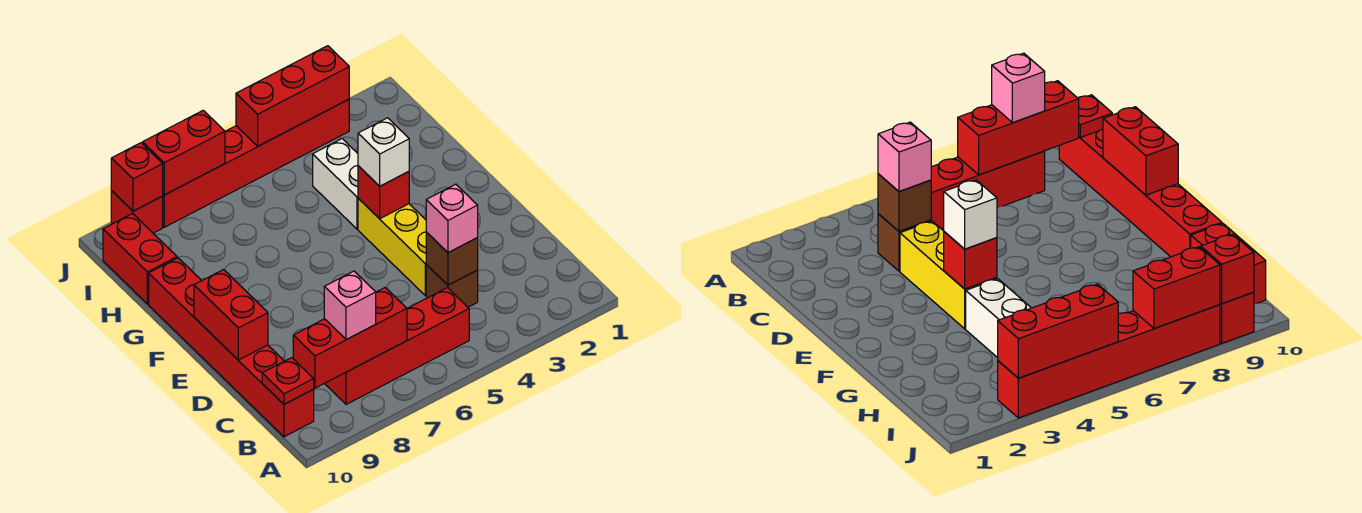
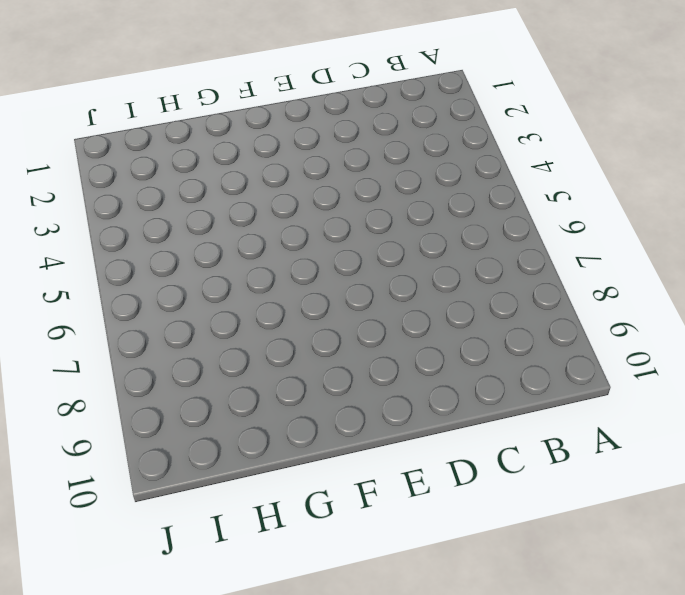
none -> red brick B5:B8 level 1
none -> red brick B10:G10 level 1
none -> brown brick C4 level 1

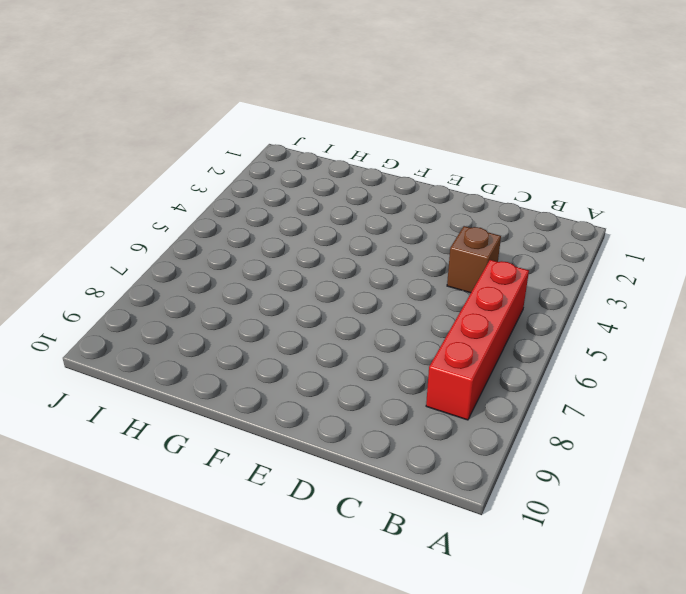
none -> red brick B10:G10 level 1
none -> yellow brick D4:F4 level 1
none -> white brick G4:H4 level 1

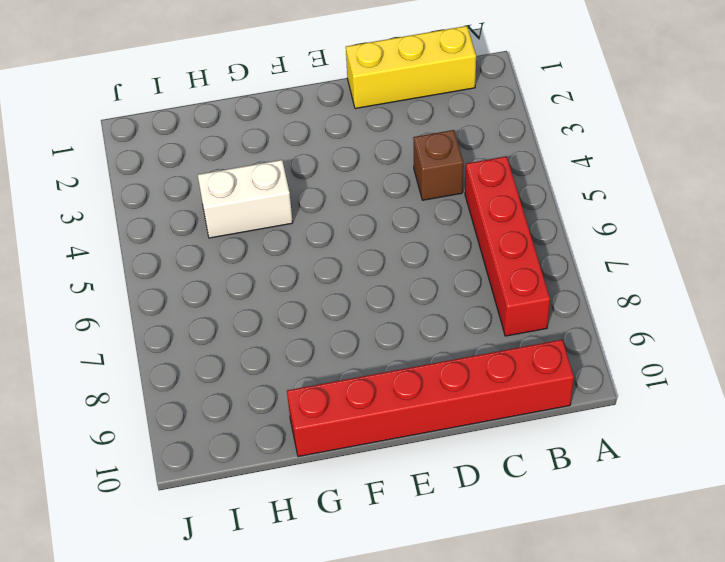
yellow brick B1:D1 level 1 -> yellow brick D4:F4 level 1
none -> red brick H10:I10 level 1
none -> red brick J3:J8 level 1
none -> red brick J9 level 1

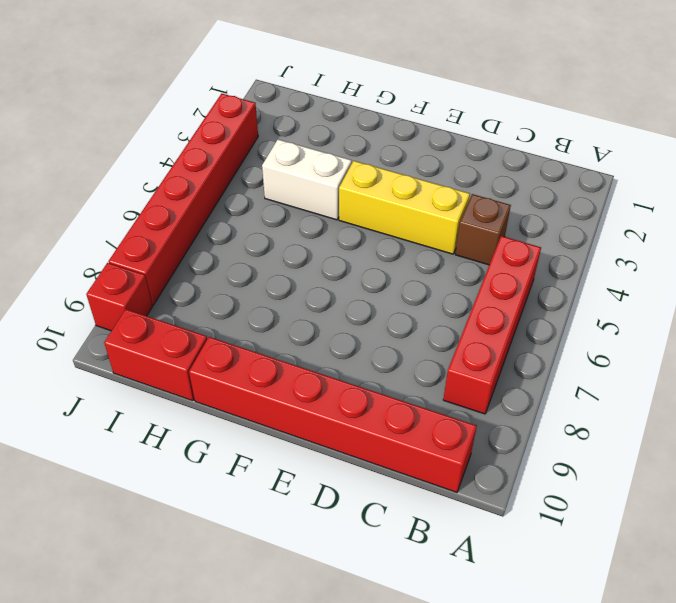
none -> red brick B7:B9 level 2
none -> red plate B10 level 2
none -> brown brick C4 level 2

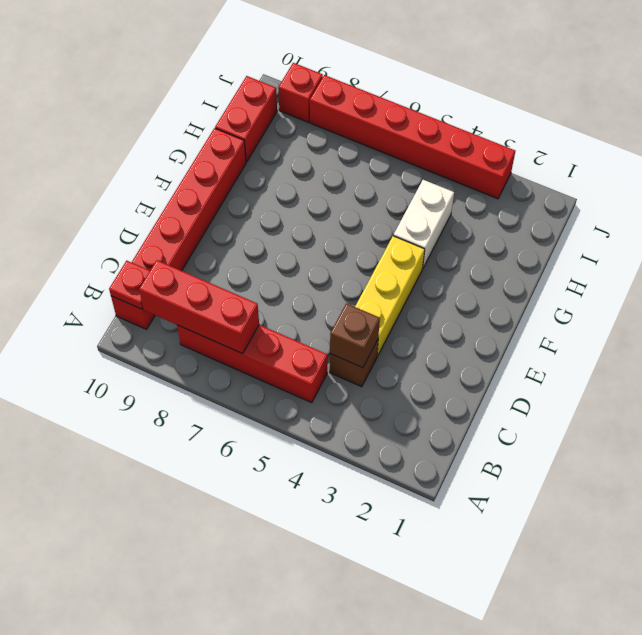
none -> red brick D10:E10 level 2
none -> red brick F4 level 2
none -> red brick J3:J5 level 2

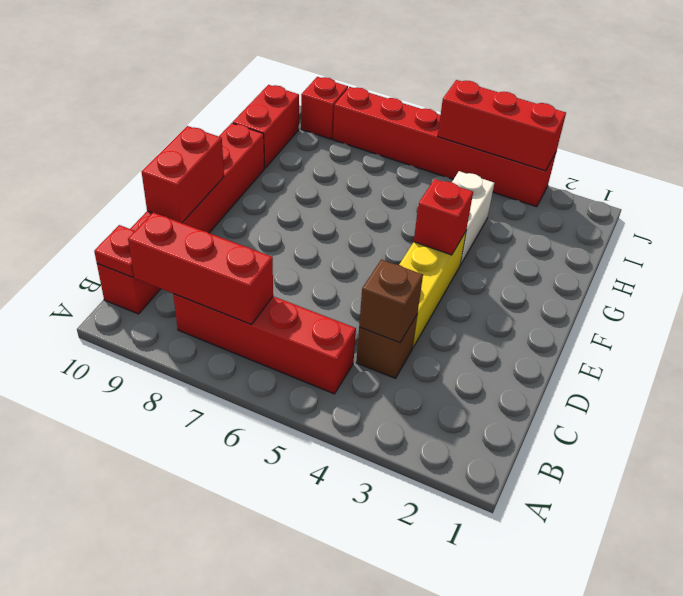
none -> red brick J7:J8 level 2
none -> red brick J9 level 2
none -> pink brick B8 level 3

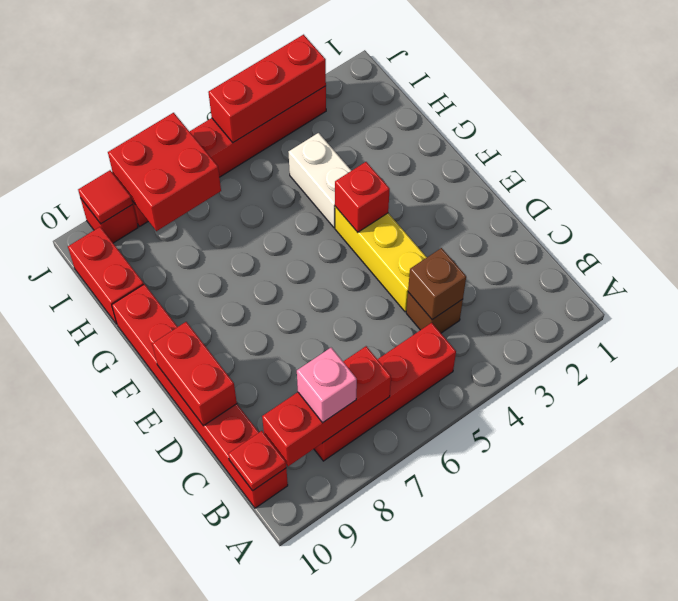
red brick I7:J8 level 2 -> red brick J7:J8 level 2
red tile J9 level 2 -> red brick J9 level 2
none -> pink brick C4 level 3
none -> white brick F4 level 3

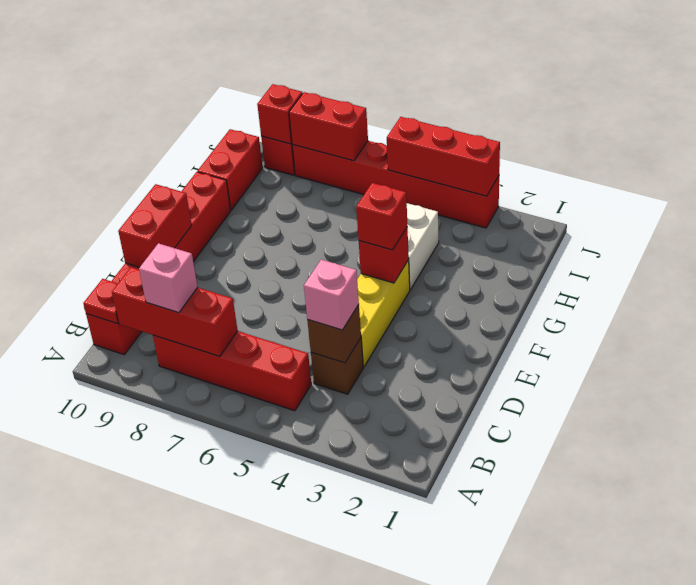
red brick F4 level 3 -> white brick F4 level 3

